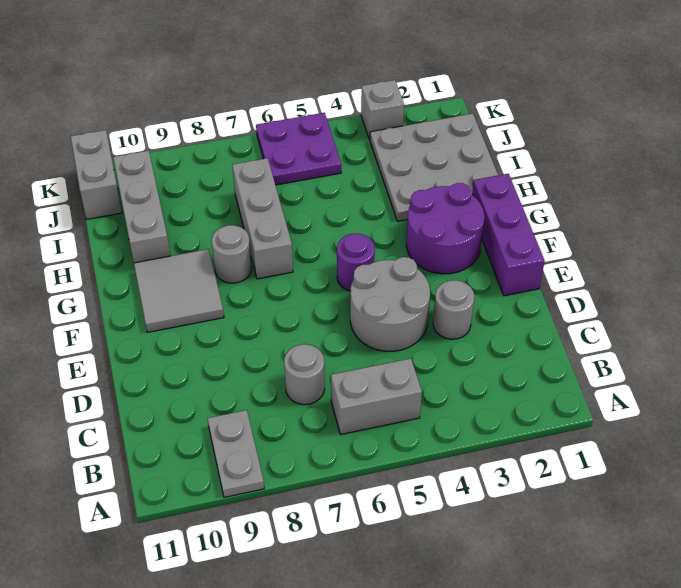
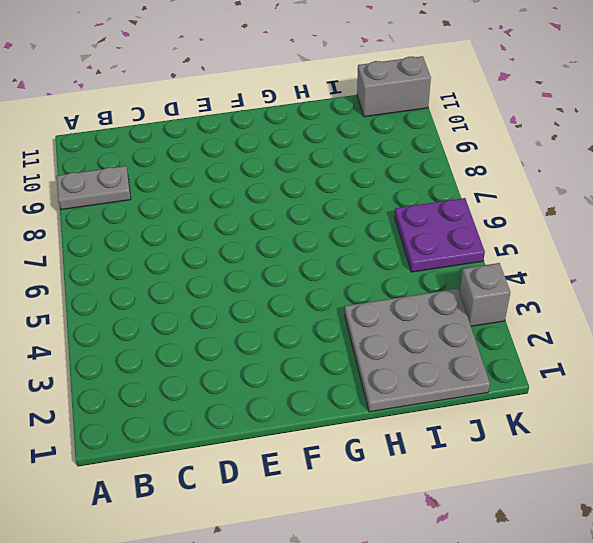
none -> grey brick B5:B6 level 1
none -> grey round brick C7 level 1
none -> grey round brick D3 level 1

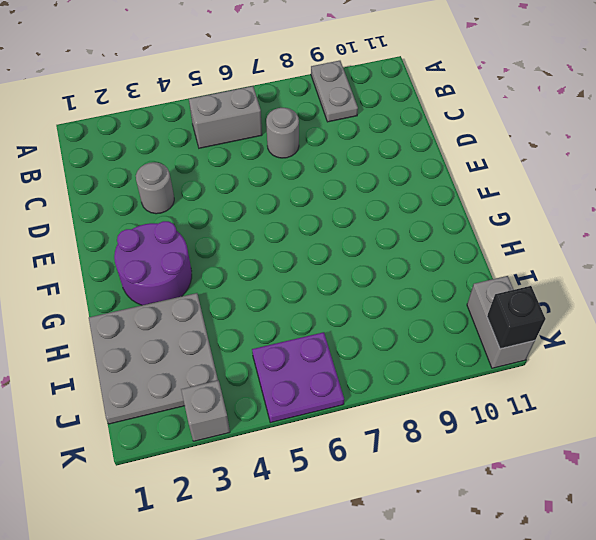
black brick K11 level 2 -> none
none -> grey round brick D4:E5 level 1
none -> purple brick E1:G1 level 1
none -> purple round brick F5 level 1

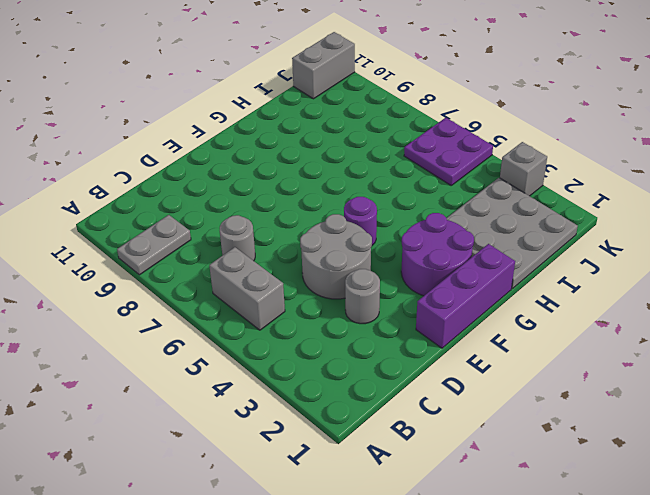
none -> grey tile F9:G10 level 1
none -> grey brick G7:I7 level 1
none -> grey round brick G8 level 1

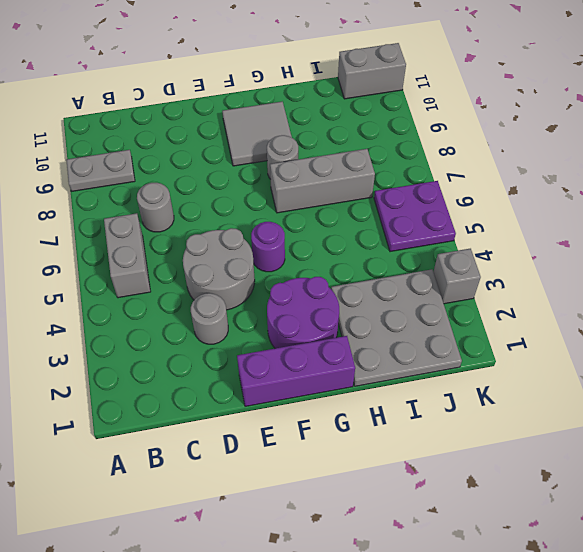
none -> grey brick H10:J10 level 1

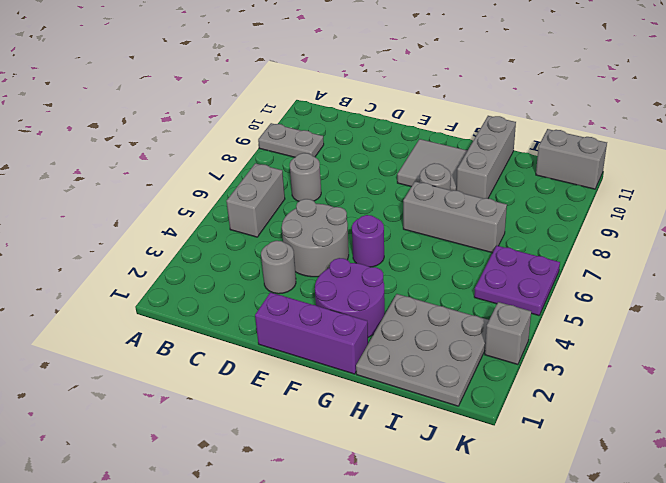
grey brick H9:H11 level 1 -> grey brick H10:J10 level 1

